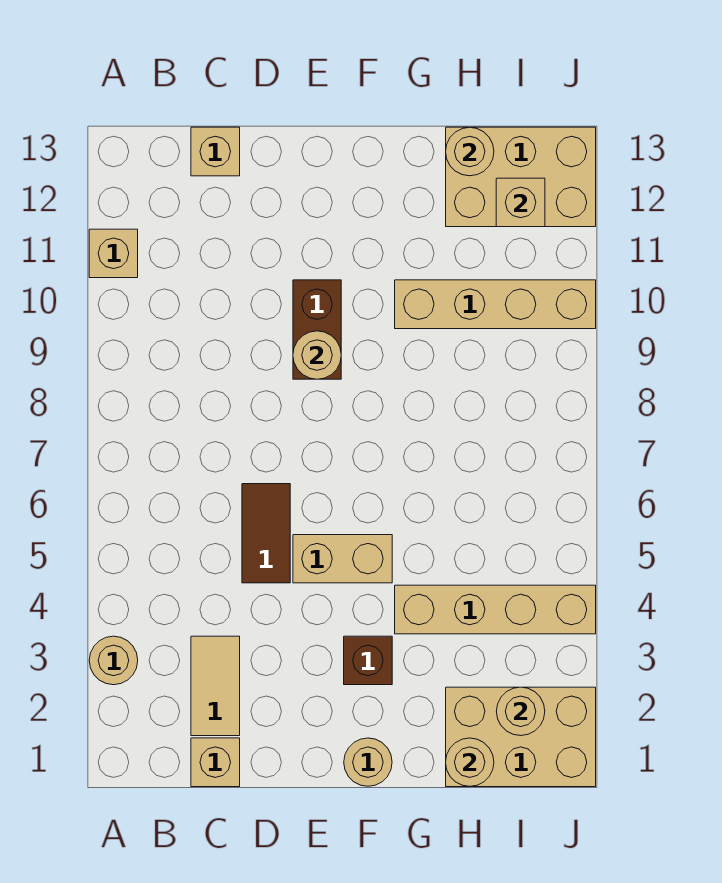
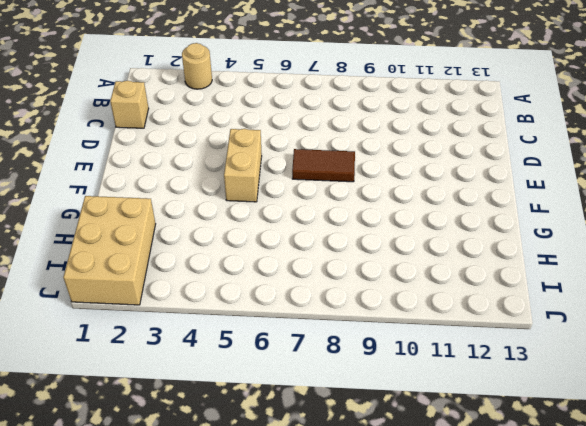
brown tile E7:E8 level 1 -> brown tile D5:D6 level 1
none -> tan brick A11 level 1
none -> tan tile C2:C3 level 1
none -> tan brick C13 level 1

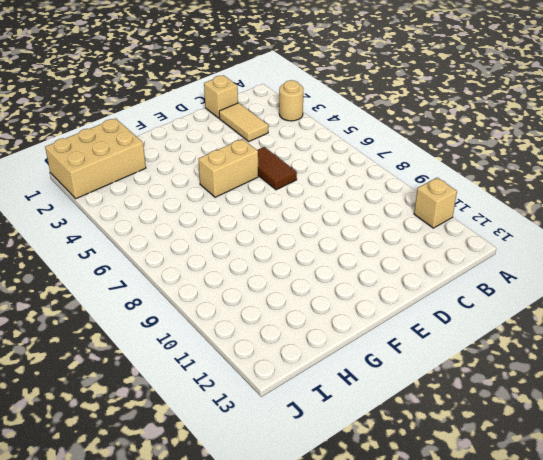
none -> tan brick C13 level 1
none -> brown brick E9:E10 level 1
none -> tan round brick F1 level 1

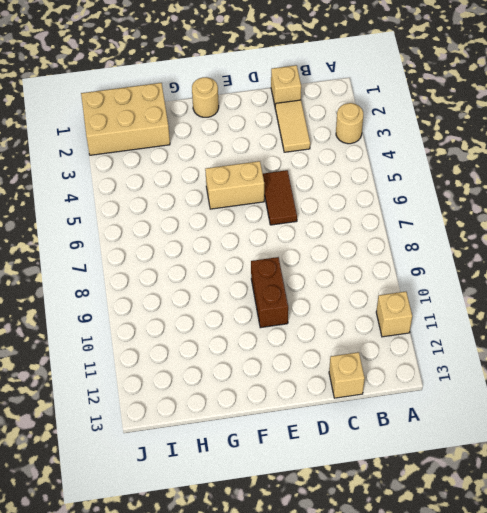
none -> brown brick F3 level 1
none -> tan brick G4:J4 level 1
none -> tan brick G10:J10 level 1

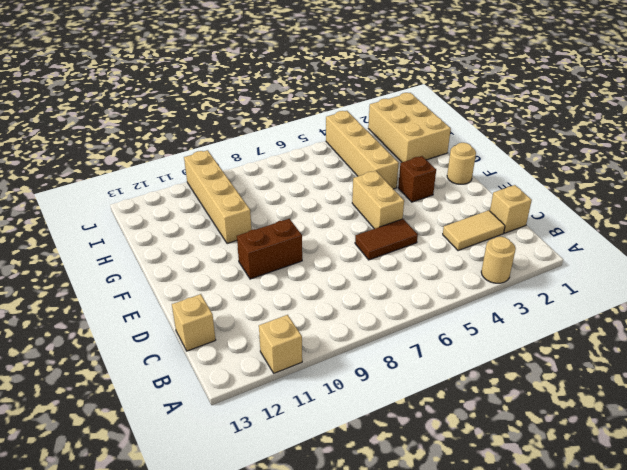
none -> tan brick H12:J13 level 1
none -> tan round brick E9 level 2
none -> tan round brick H1 level 2

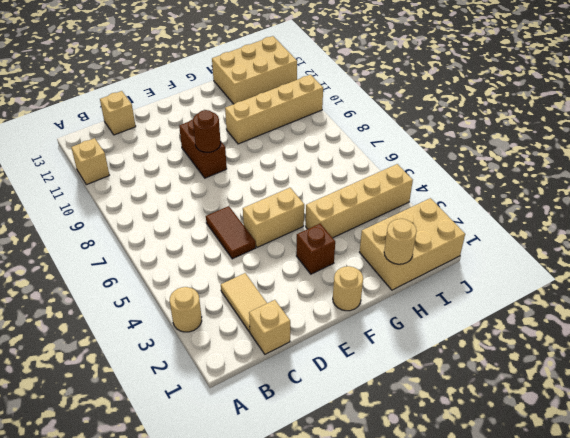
brown round brick E9 level 2 -> tan round brick E9 level 2
none -> tan round brick H13 level 2
none -> tan round brick I2 level 2
none -> tan brick I12 level 2

